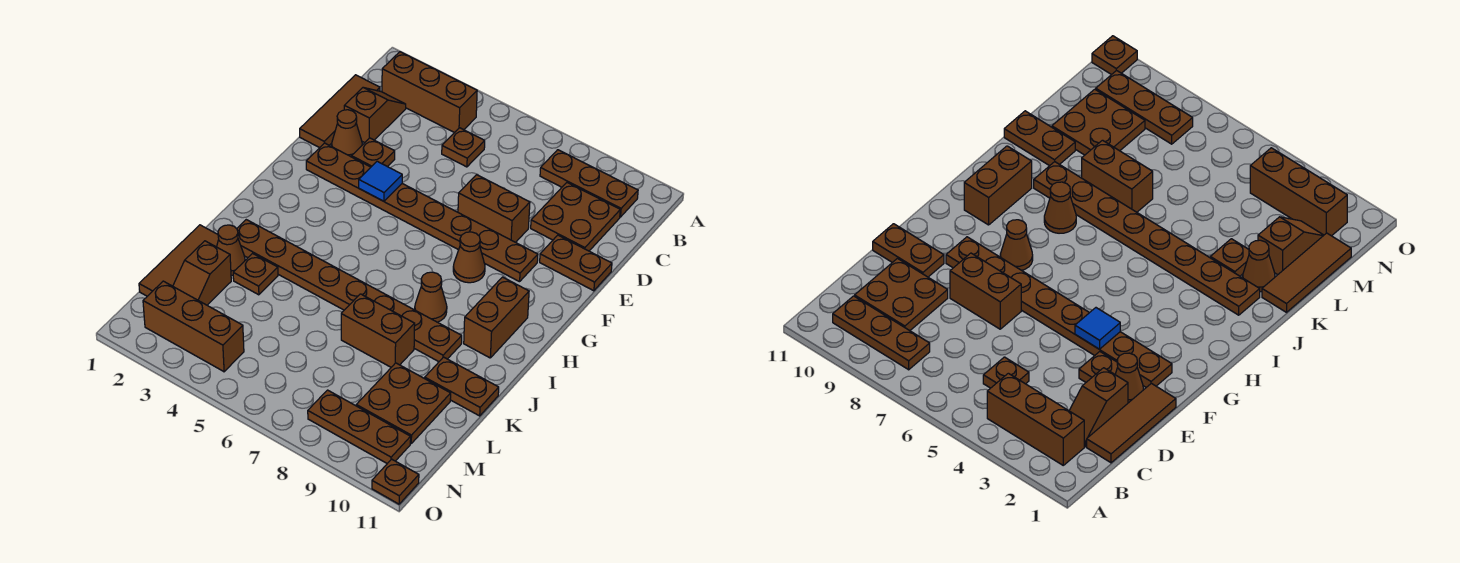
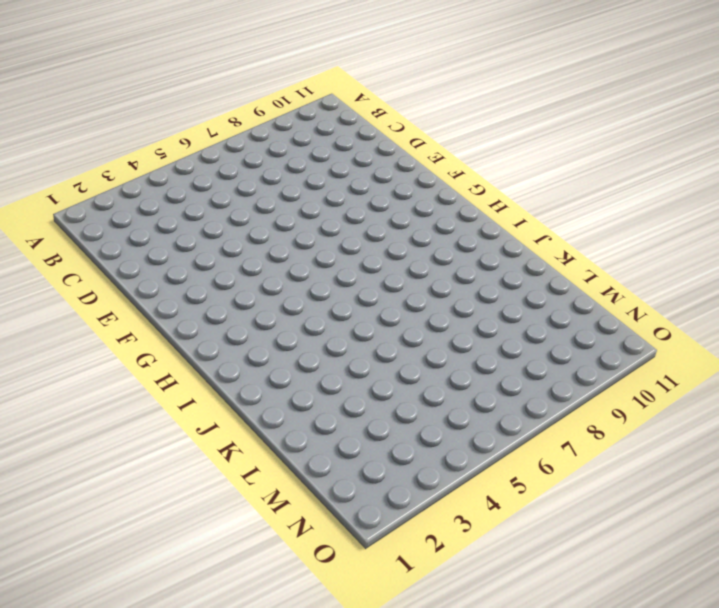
none -> brown brick B2:B4 level 1
none -> brown plate B8:B10 level 1
none -> brown tile C1:E1 level 1

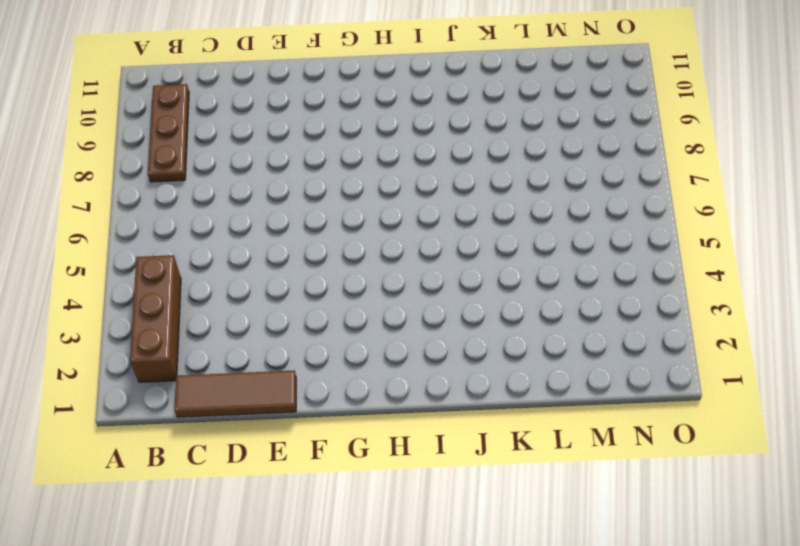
none -> brown slope C2:D2 level 1 top D
none -> brown plate C5 level 1
none -> brown plate C9:D10 level 1

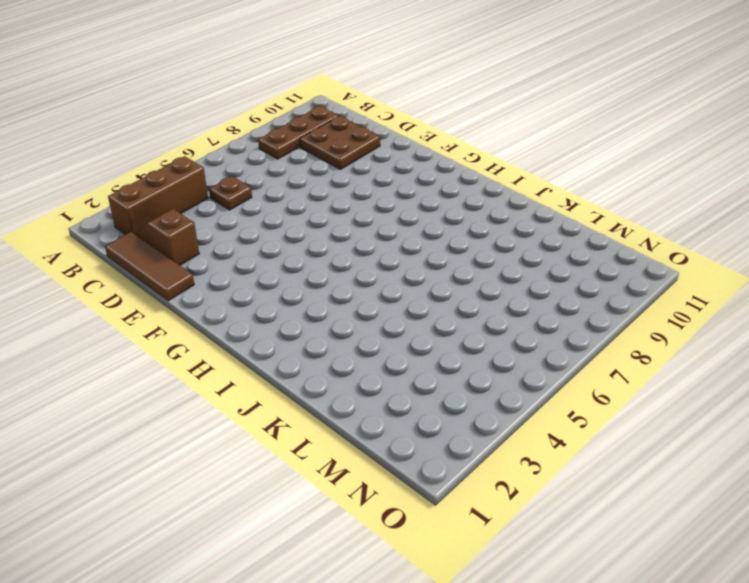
none -> brown cone E2 level 1
none -> brown plate E3 level 1
none -> brown brick E7:E8 level 1

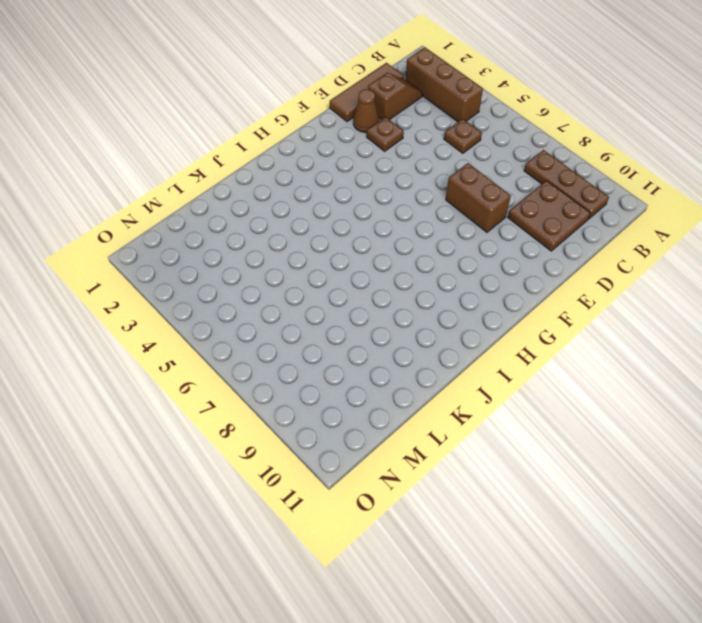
none -> brown plate E10:E11 level 1
none -> brown plate F2:F9 level 1
none -> brown cone G8 level 1

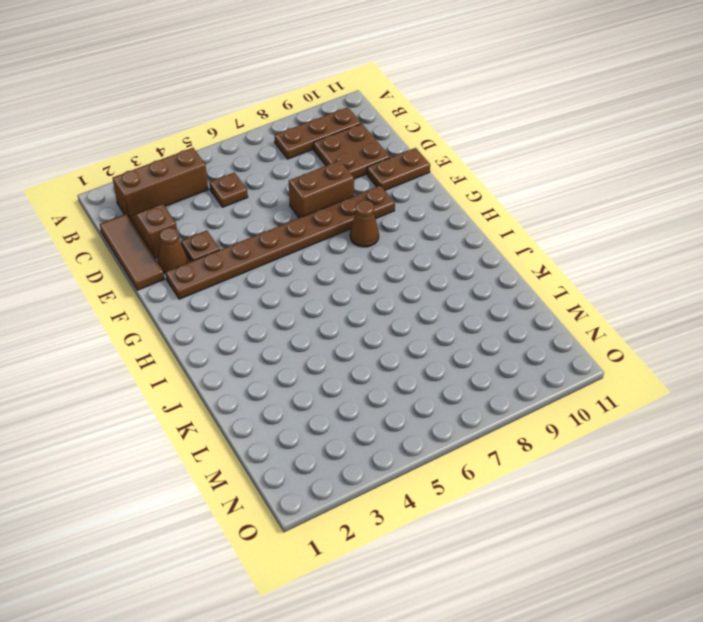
none -> brown brick H10:I10 level 1
none -> brown cone I8 level 1
none -> brown plate J2:J9 level 1

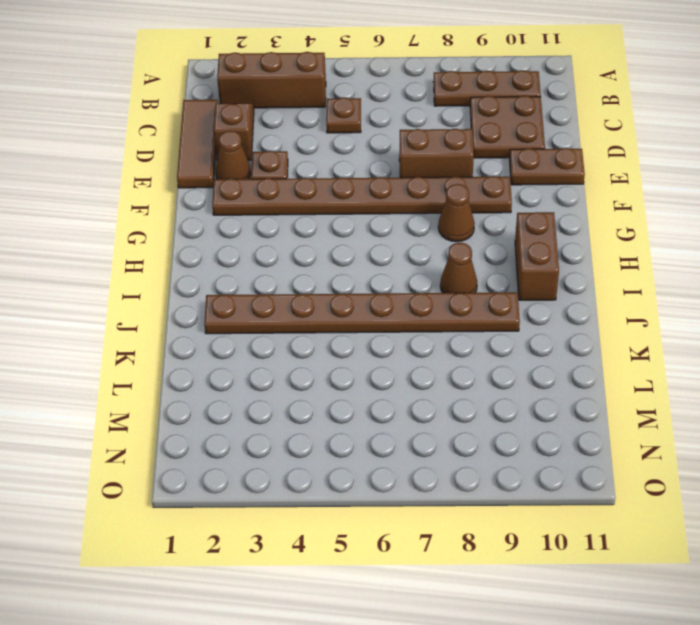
none -> brown tile K1:M1 level 1
none -> brown cone K2 level 1
none -> brown plate K3 level 1

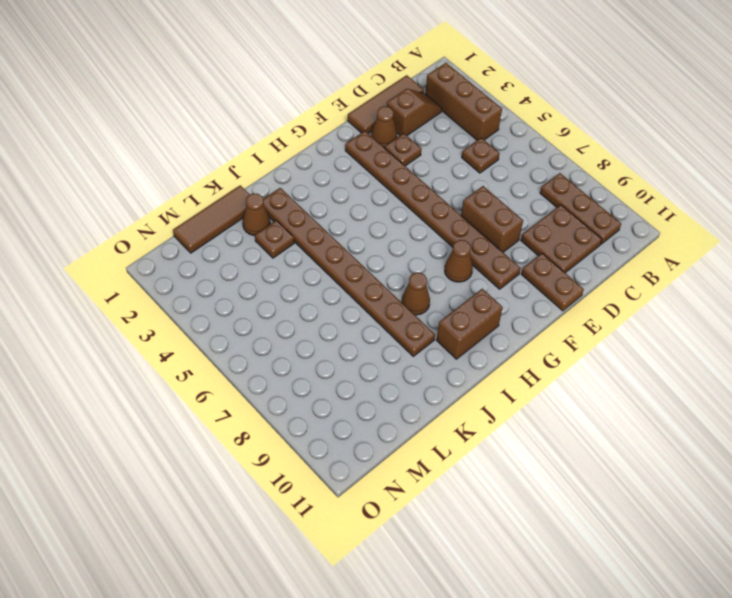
none -> brown brick K7:K8 level 1
none -> brown plate K10:K11 level 1
none -> brown slope L2:M2 level 1 top L

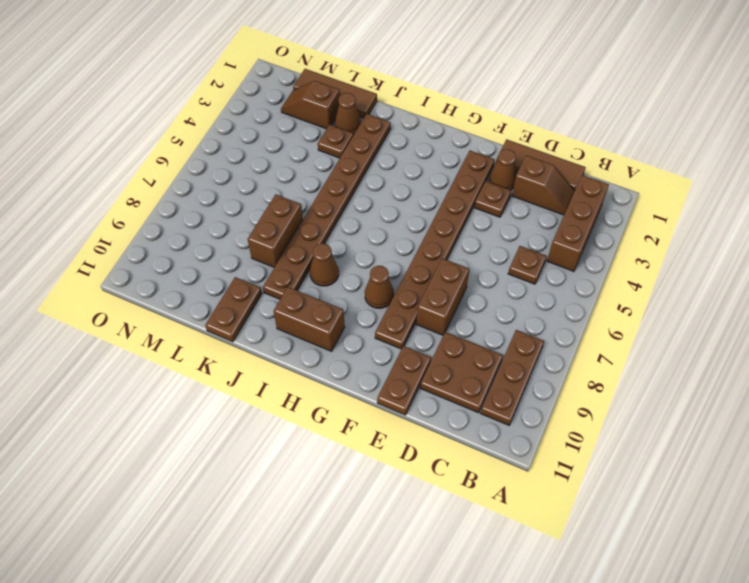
none -> brown plate L9:M10 level 1
none -> brown brick N2:N4 level 1
none -> brown plate N8:N10 level 1

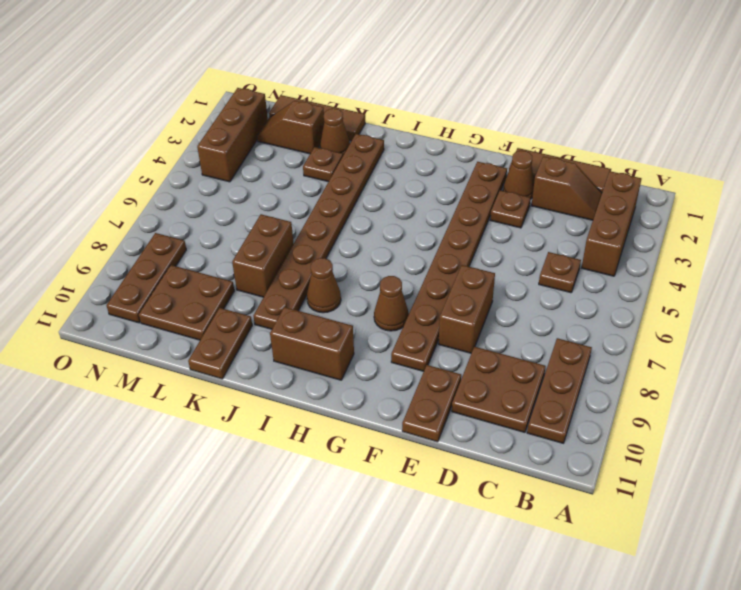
none -> brown plate O11 level 1
none -> blue tile F4 level 2

